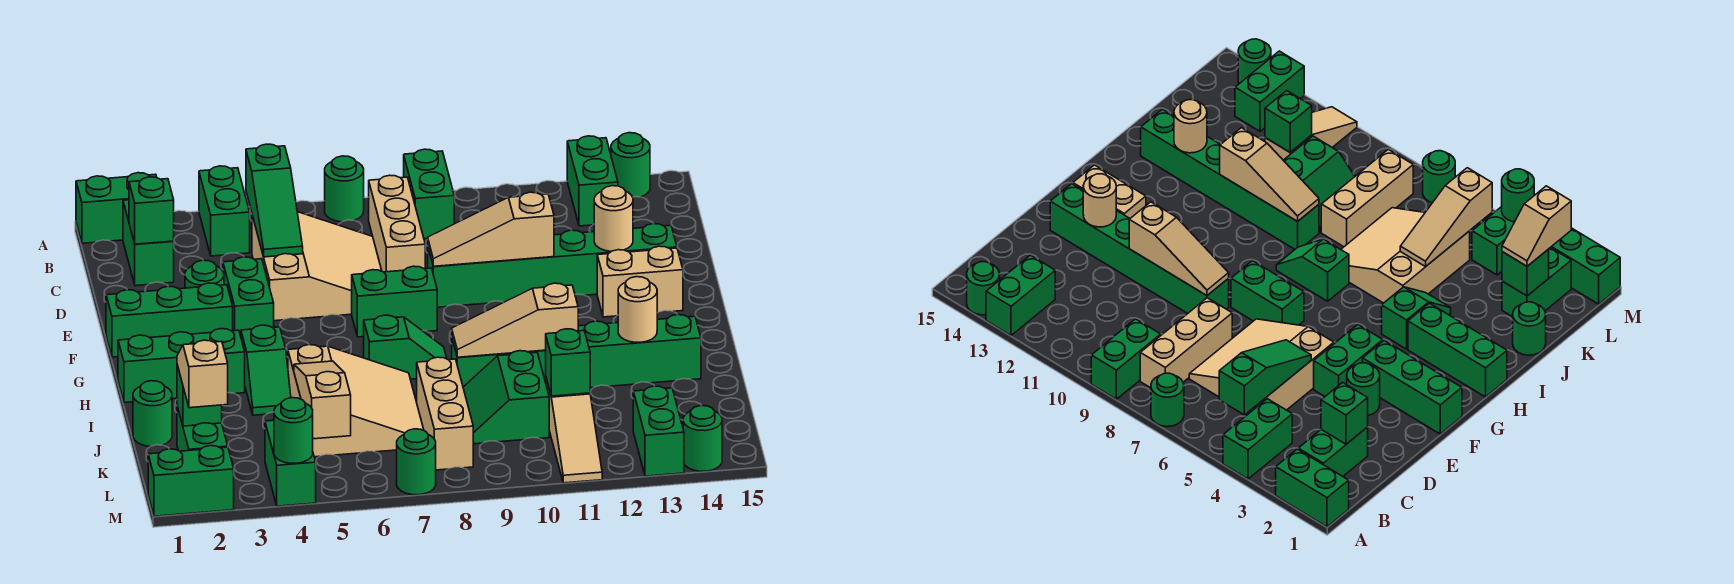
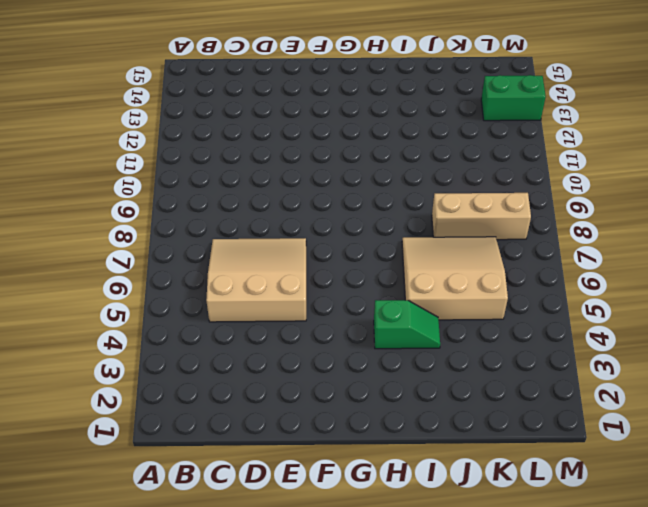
none -> green brick A1:A2 level 1
none -> green brick A4:B4 level 1
none -> green round brick A7 level 1
none -> green brick A9:B9 level 1

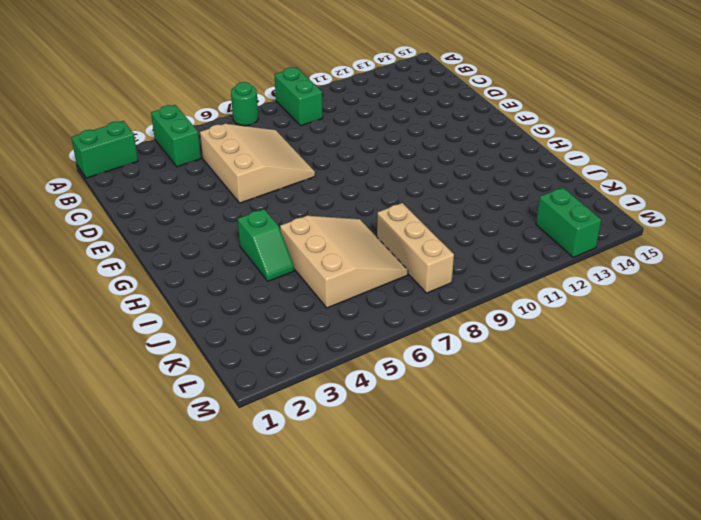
none -> green brick A13:B13 level 1
none -> green round brick A14 level 1
none -> green brick B2:C2 level 1
none -> tan brick B8:D8 level 1

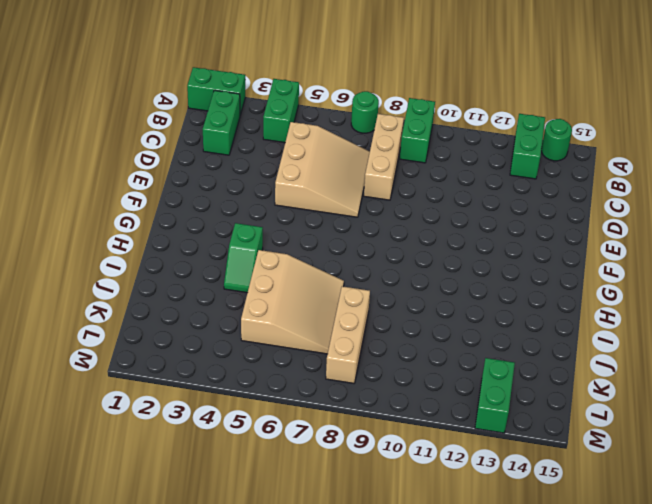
none -> green round brick E3 level 1
none -> green brick E4:F4 level 1
none -> green brick E9:E14 level 1
none -> green brick F1:F3 level 1

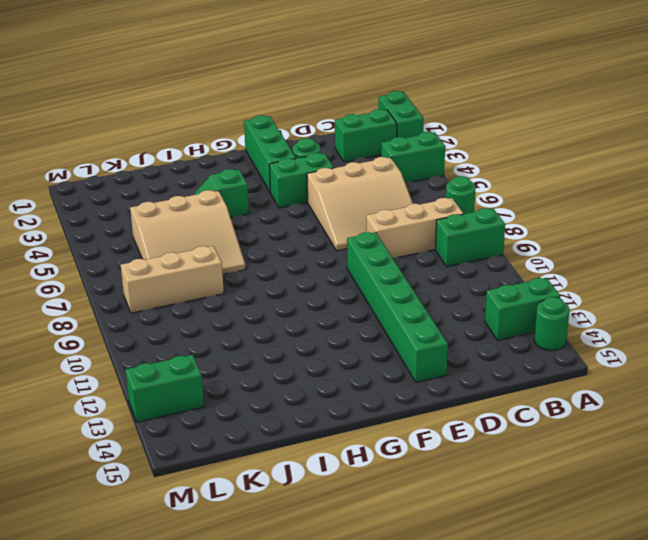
none -> green brick F7:F8 level 1
none -> tan brick F13:F14 level 1
none -> green brick H1:H3 level 1
none -> green slope H7:H8 level 1 top 7

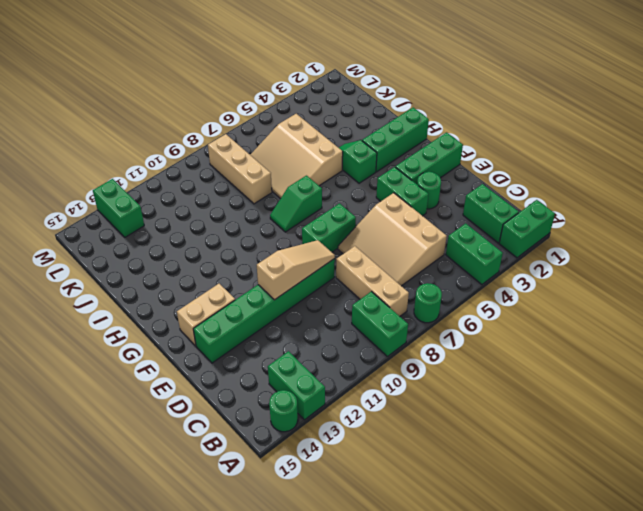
none -> green brick I9:I14 level 1
none -> green round brick J1 level 1
none -> green slope J9:K10 level 1 top 10
none -> green brick K2:L2 level 1

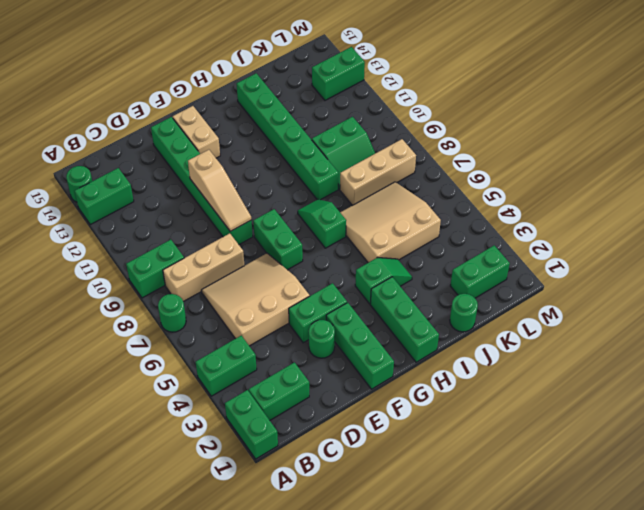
none -> tan slope K11:M11 level 1 top K
none -> green brick L4:M4 level 1
none -> green brick M1:M2 level 1
none -> green round brick M7 level 1

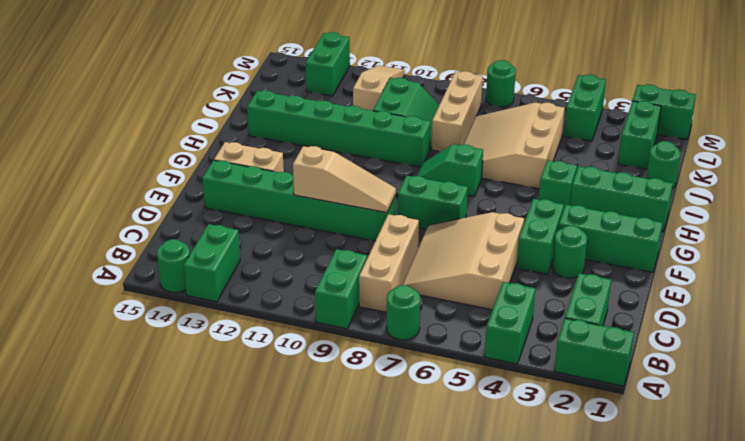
none -> green round brick M14 level 1
none -> green slope B5:D5 level 2 top B
none -> green brick C2 level 2
none -> tan round brick E13 level 2

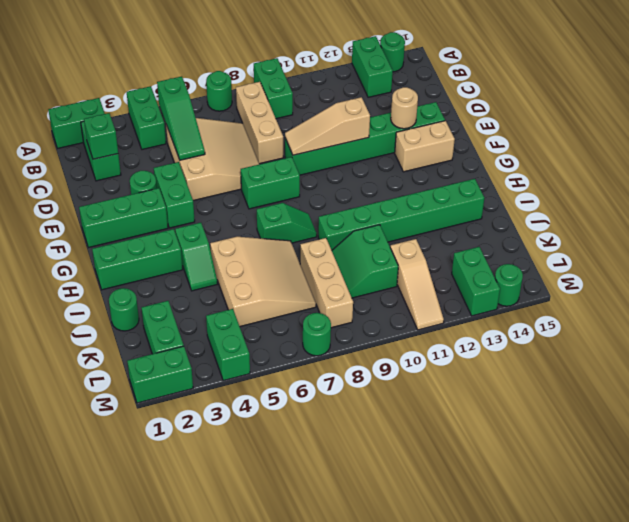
none -> tan slope I9:I11 level 2 top 11
none -> tan round brick I13 level 2
none -> tan slope J5:L5 level 2 top L
none -> green brick K2 level 2

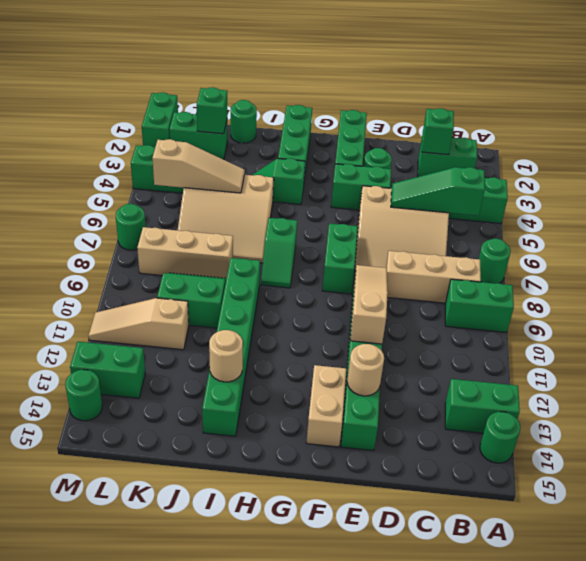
none -> green brick A1:A2 level 1
none -> tan slope I9:I11 level 2 top 11
none -> green brick K11 level 2
none -> green round brick M4 level 2

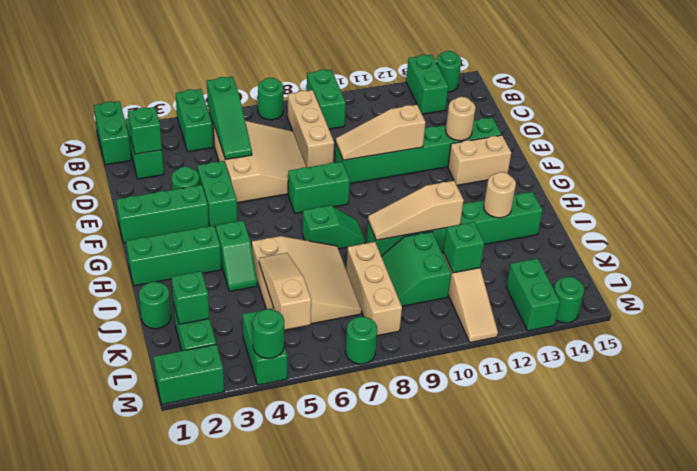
green brick A1:B1 level 1 -> green brick A1:A2 level 1
none -> tan slope K2:L2 level 3 top L

